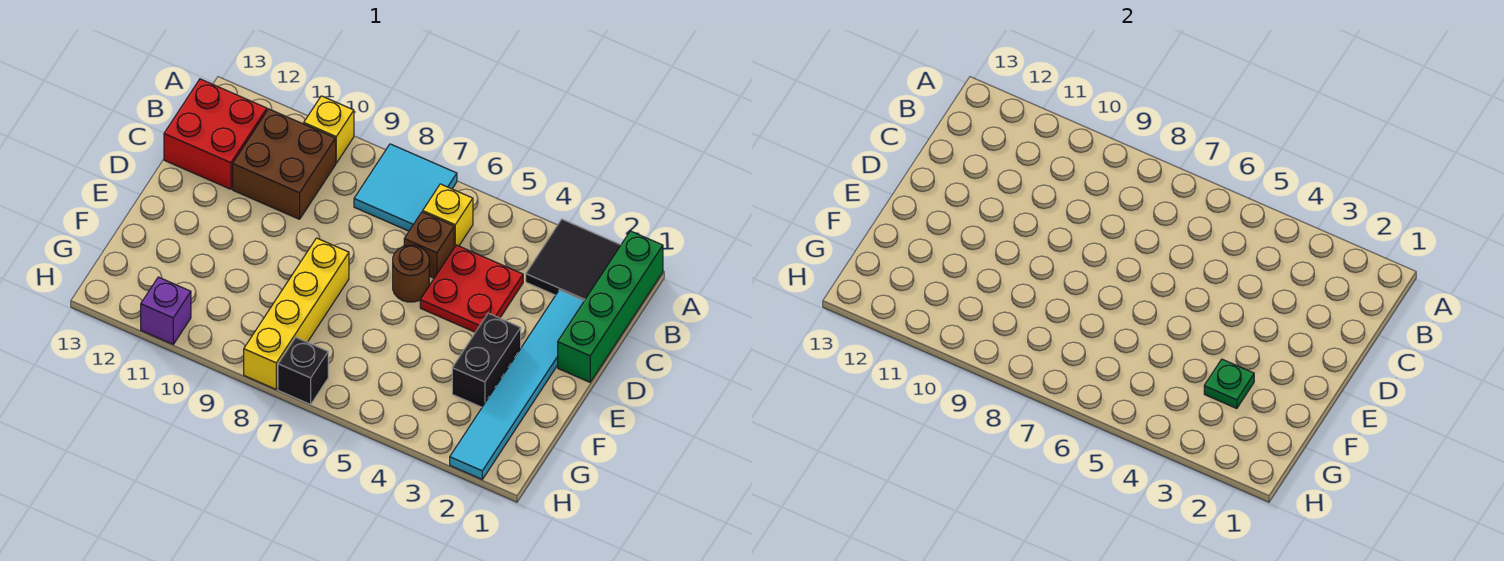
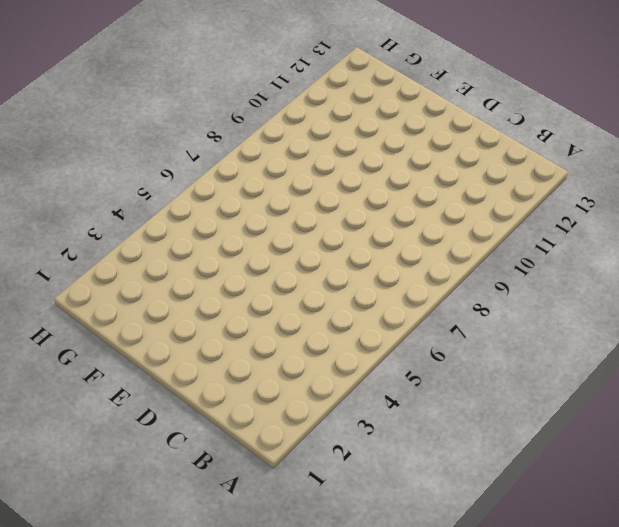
none -> green brick A1:D1 level 1
none -> black tile A2:B3 level 1
none -> cyan tile A7:B8 level 1

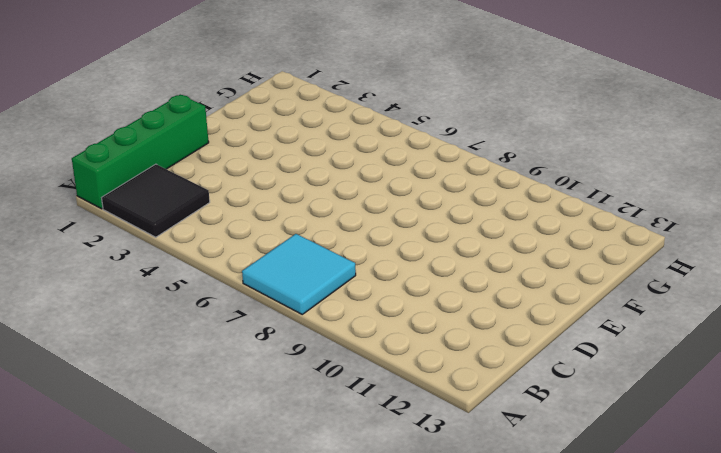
none -> yellow brick A10 level 1
none -> yellow brick B6 level 1
none -> brown brick B10:C11 level 1

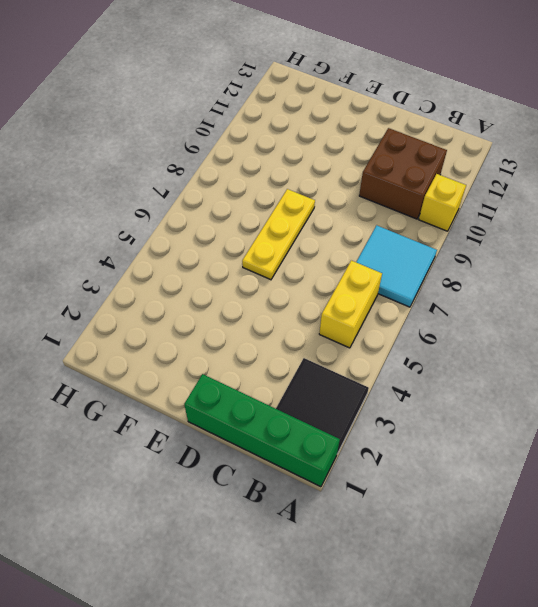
yellow brick B5:B6 level 1 -> yellow brick B6 level 1
yellow plate E6:E8 level 1 -> yellow brick E8:H8 level 1
none -> red brick B12:C13 level 1
none -> cyan tile C2:H2 level 1
none -> red plate C4:D5 level 1

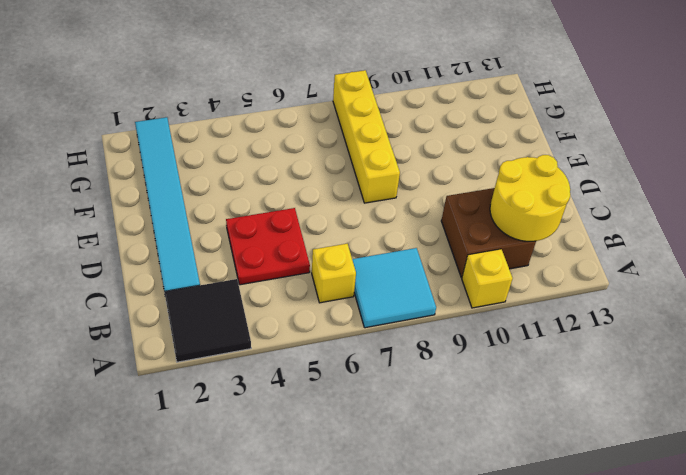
yellow round brick B11:C12 level 2 -> none
none -> green brick A1:D1 level 1
none -> red brick B12:C13 level 1
none -> brown brick C6 level 1

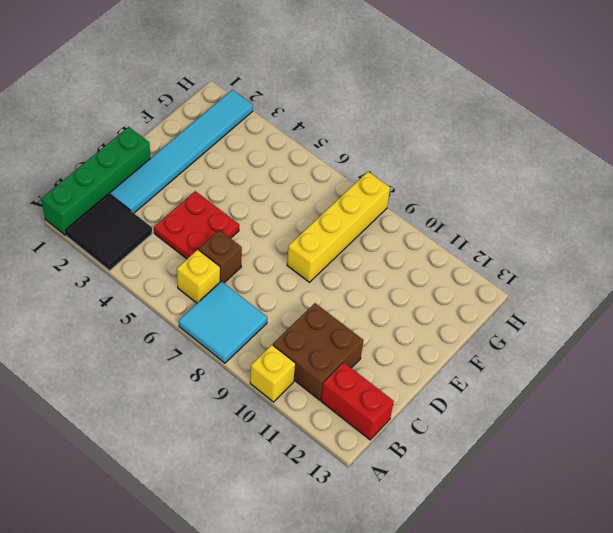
red brick B12:B13 level 1 -> red brick B12:C13 level 1
none -> brown round brick D6 level 1
none -> black brick E3:F3 level 1
none -> black brick H7 level 1

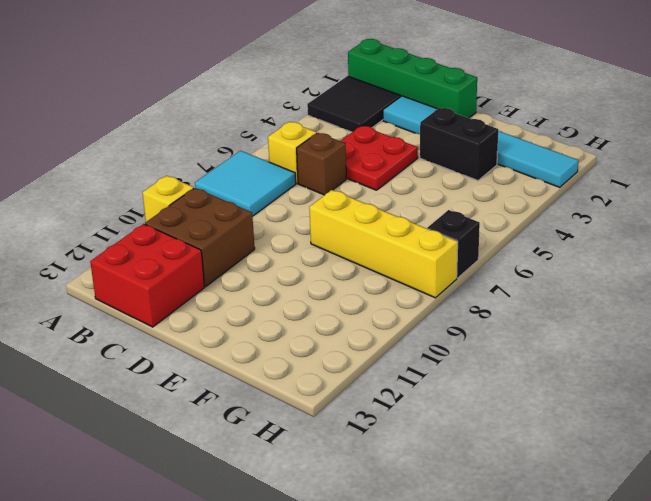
none -> brown round brick D6 level 1
none -> purple brick H11 level 1
none -> green plate F3 level 2

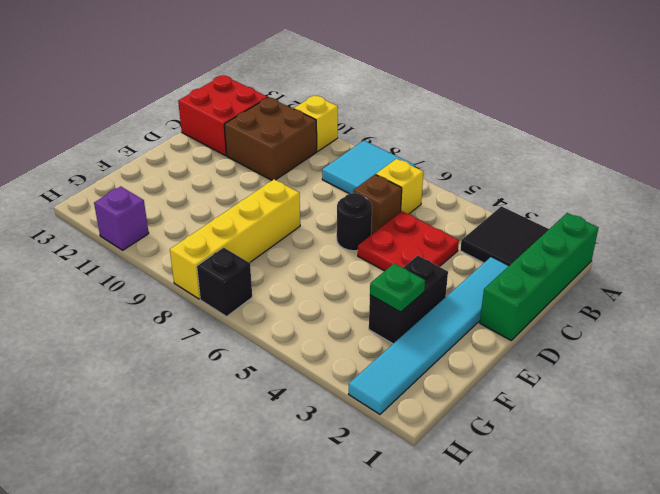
black round brick D6 level 1 -> brown round brick D6 level 1

